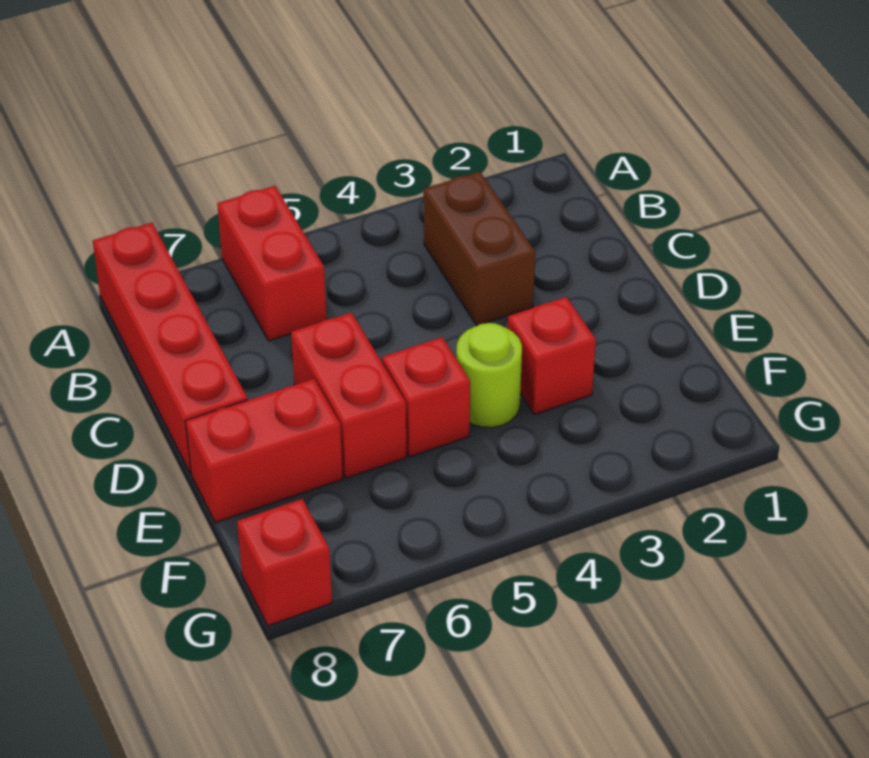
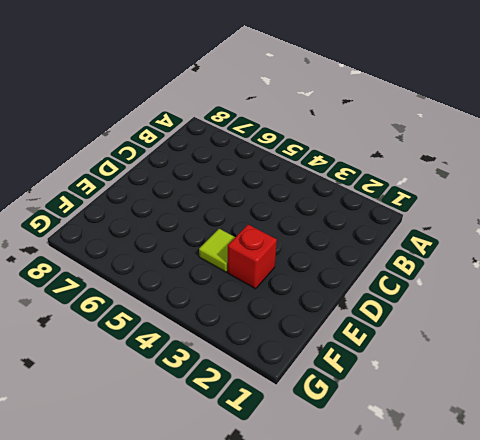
lime tile E4 level 1 -> lime round brick E4 level 1
none -> red brick A6:B6 level 1
none -> red brick A8:D8 level 1

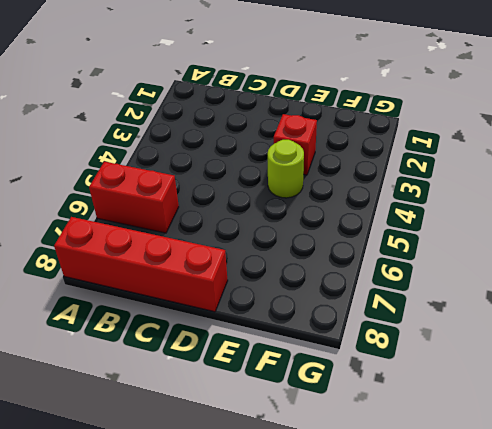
none -> brown brick B3:C3 level 1
none -> red brick D6:E6 level 1

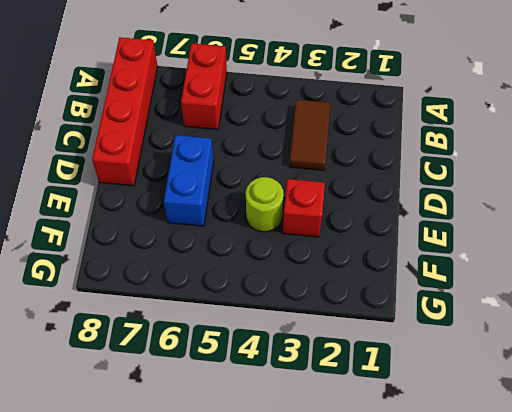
brown tile B3:C3 level 1 -> brown brick B3:C3 level 1
blue brick D6:E6 level 1 -> red brick D6:E6 level 1
none -> red brick E5 level 1
none -> red brick E7:E8 level 1

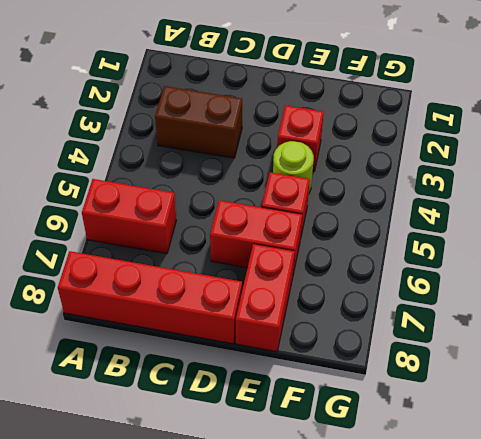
none -> red brick G8 level 1

